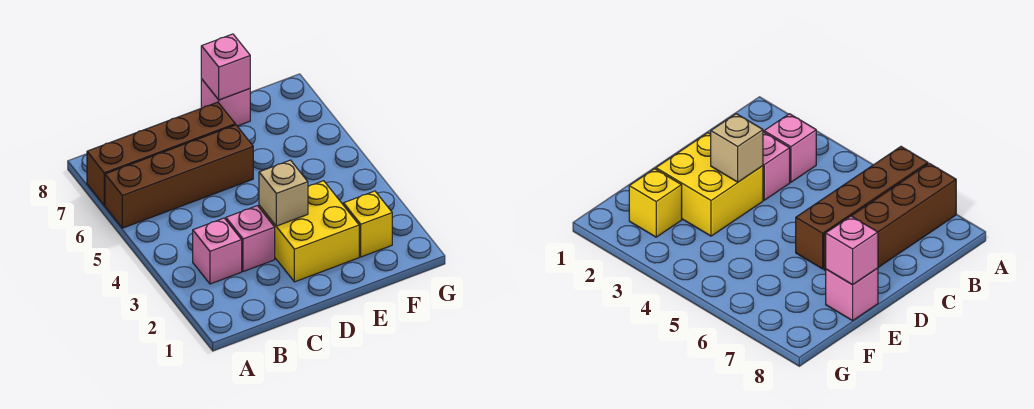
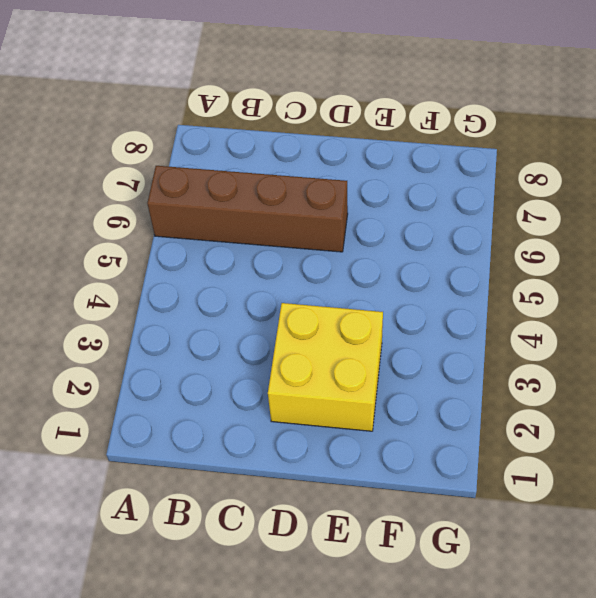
none -> brown brick A7:D7 level 1
none -> pink brick B3 level 1

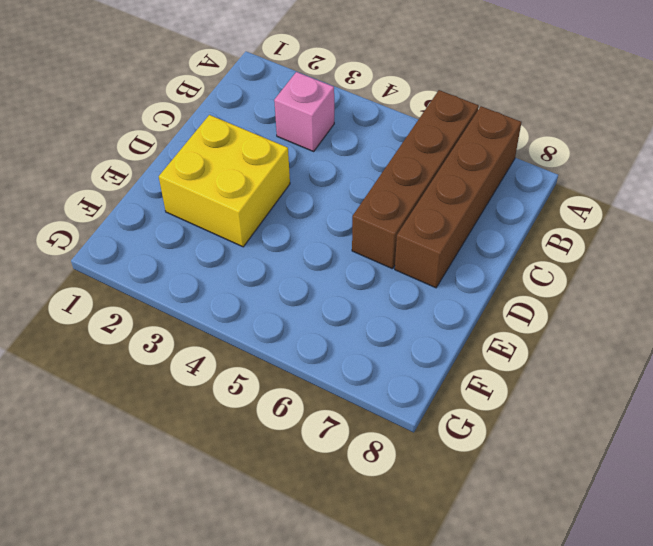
none -> pink brick C3 level 1
none -> pink brick E8 level 1

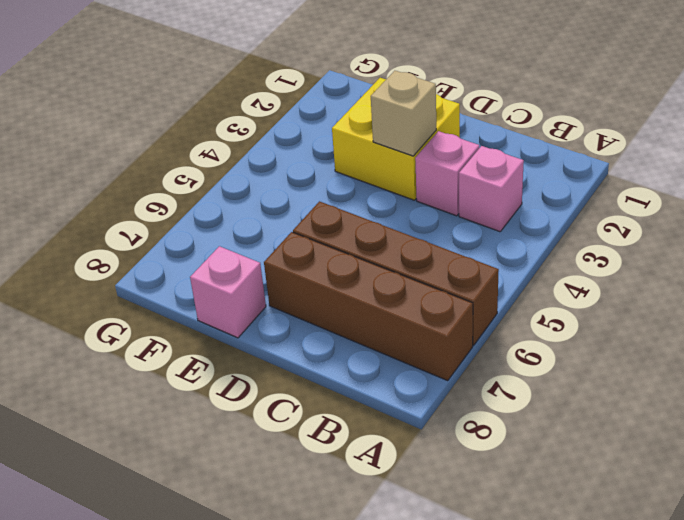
none -> yellow brick F2 level 1
none -> pink brick E8 level 2

